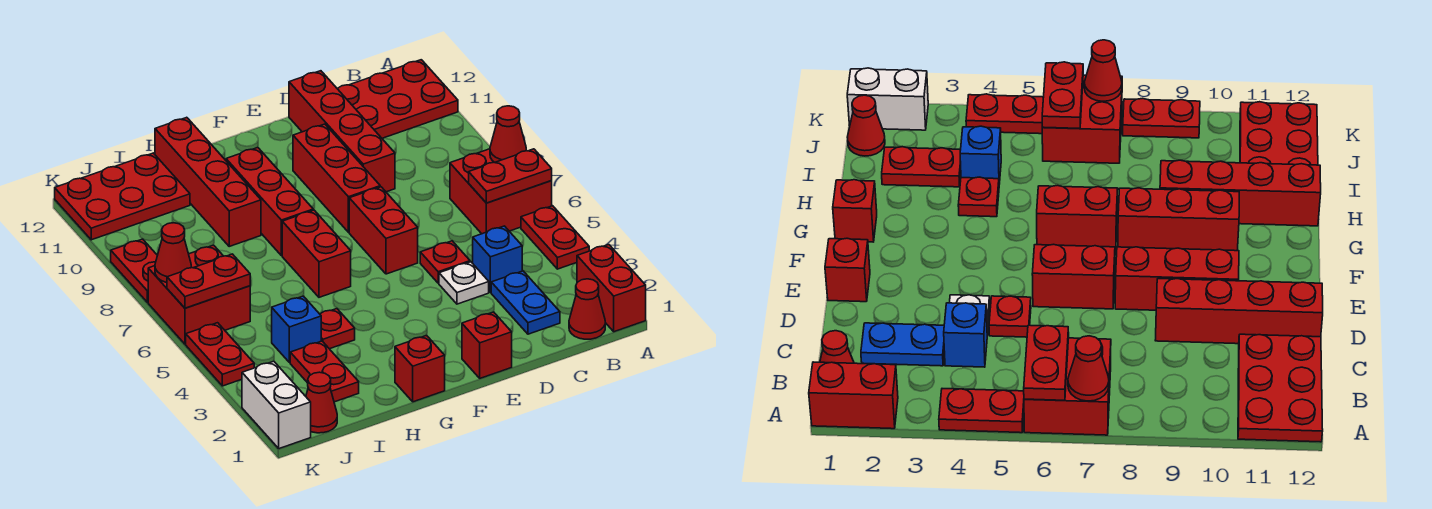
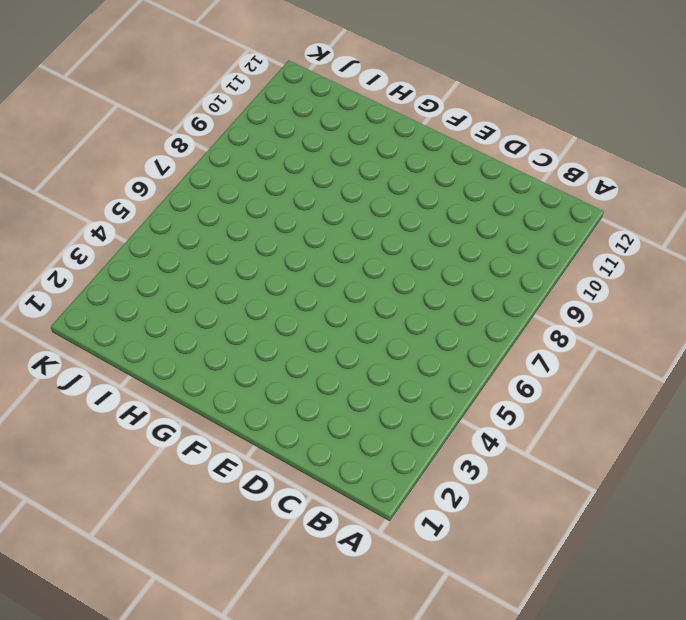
none -> red brick A1:A2 level 1
none -> red plate A4:A5 level 1
none -> red brick A6:B7 level 1
none -> red plate A11:C12 level 1

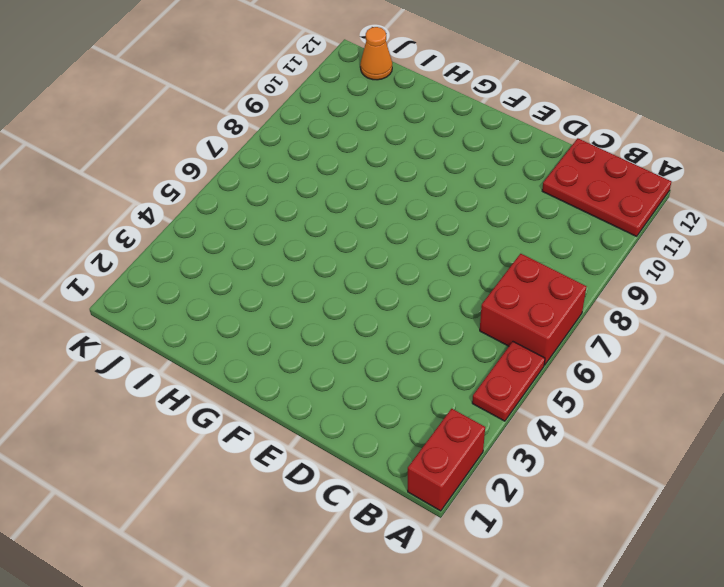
orange cone J12 level 1 -> red plate I11:K12 level 1
none -> red cone B1 level 1
none -> blue plate C2:C3 level 1
none -> blue brick C4 level 1
none -> white plate D4 level 1

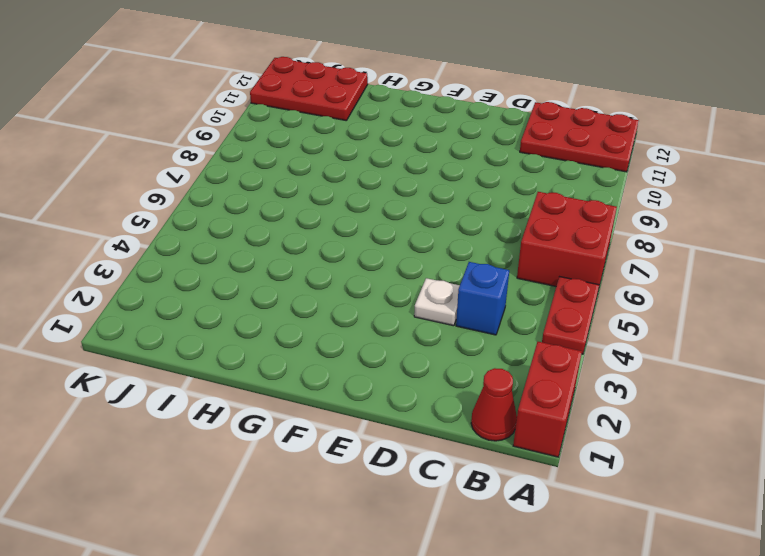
none -> blue plate C2:C3 level 1
none -> red plate D5 level 1
none -> red brick D9:D12 level 1
none -> red brick E1 level 1

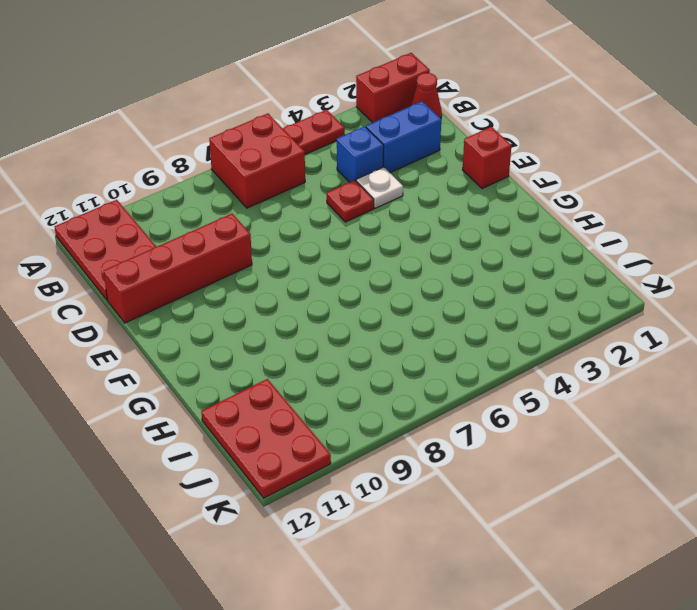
blue brick C2:C3 level 1 -> blue plate C2:C3 level 1
none -> red brick E6:E7 level 1
none -> red brick E8:E10 level 1
none -> red brick G1 level 1
none -> red brick G6:G7 level 1

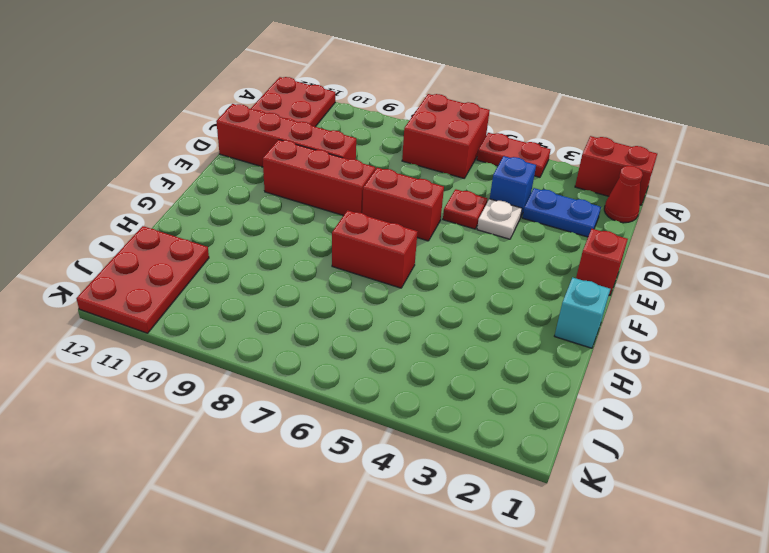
cyan brick G1 level 1 -> red brick G1 level 1
none -> red brick G8:G10 level 1
none -> red plate H4 level 1
none -> red brick H9:H12 level 1
none -> red plate I2:I3 level 1

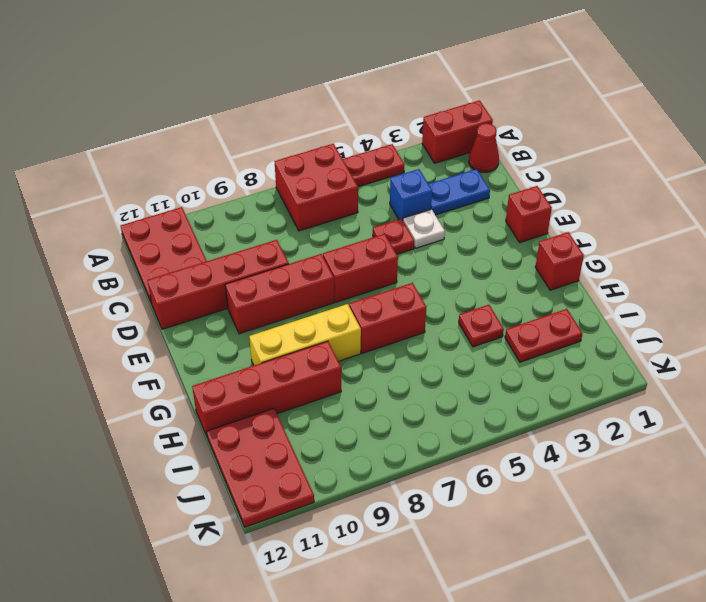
yellow brick G8:G10 level 1 -> red brick G8:G10 level 1
none -> blue brick I4 level 1
none -> red cone J1 level 1
none -> red brick J6:K7 level 1
none -> white brick K1:K2 level 1

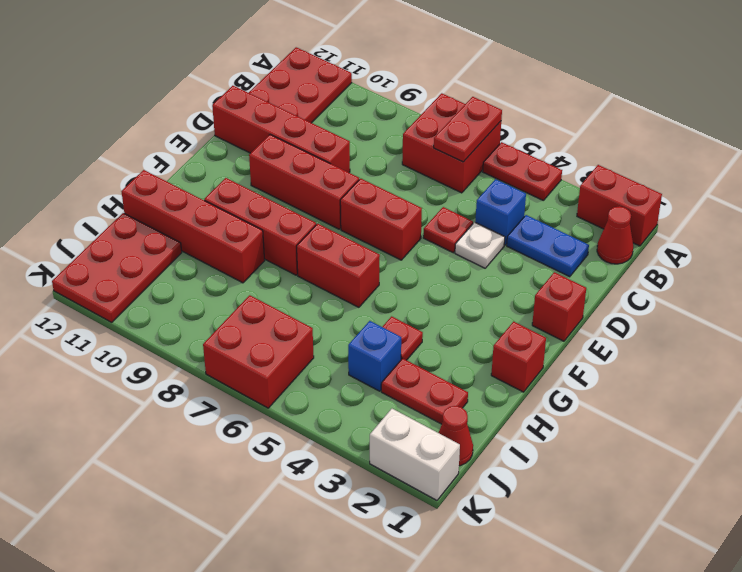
none -> red plate K4:K5 level 1
none -> red plate K8:K9 level 1
none -> red cone A7 level 2
none -> red plate J6:K6 level 2

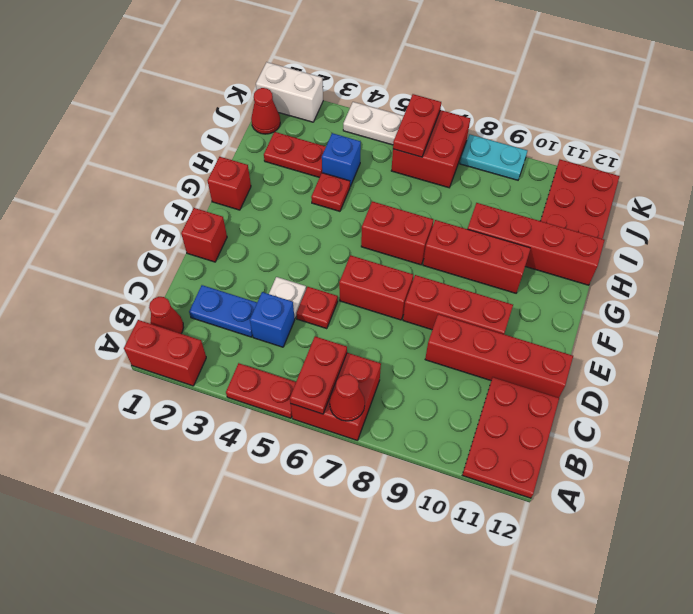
white plate K4:K5 level 1 -> red plate K4:K5 level 1
cyan plate K8:K9 level 1 -> red plate K8:K9 level 1
none -> red cone K7 level 2

